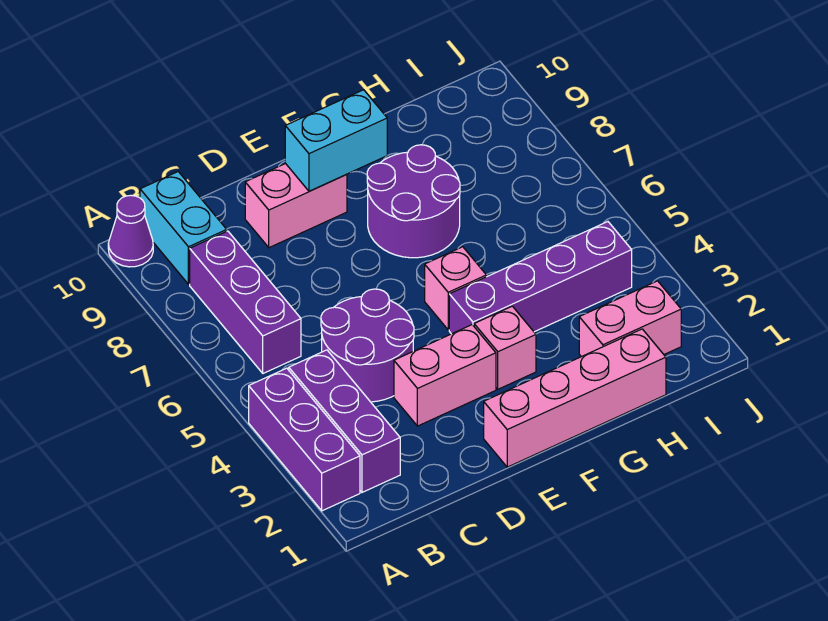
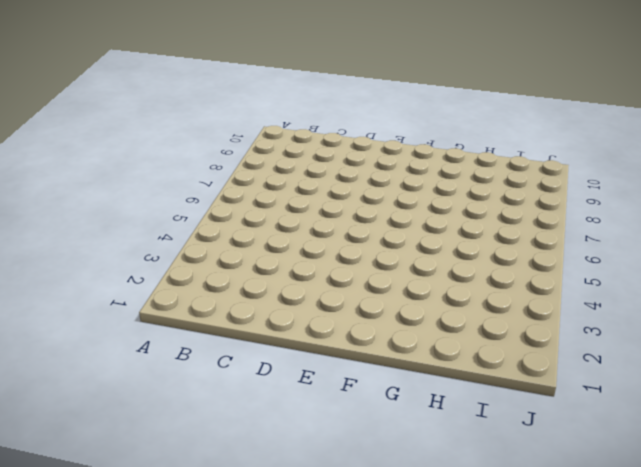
none -> purple brick A2:A4 level 1
none -> purple cone A10 level 1
none -> purple brick B2:B4 level 1

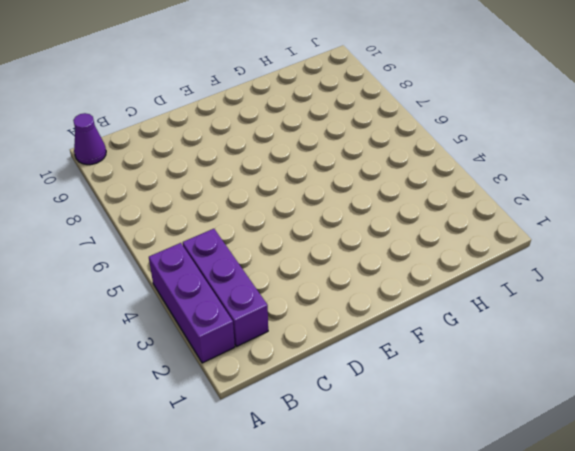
none -> purple brick B6:B8 level 1
none -> cyan brick B9:B10 level 1
none -> purple round brick C4:D5 level 1

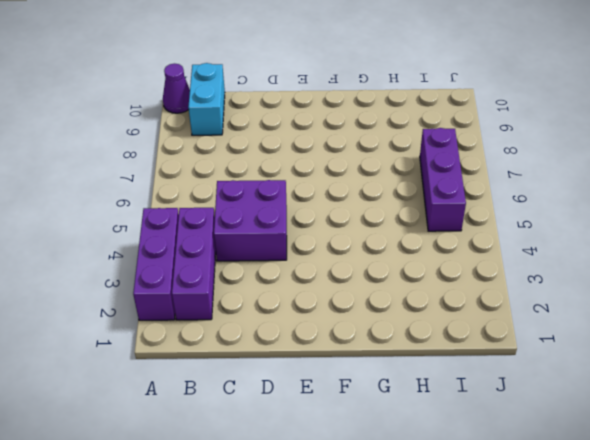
purple brick C4:D5 level 1 -> purple round brick C4:D5 level 1
purple brick I5:I7 level 1 -> purple brick B6:B8 level 1
none -> pink brick D3:E3 level 1
none -> pink brick D9:E9 level 1
none -> pink brick E1:H1 level 1

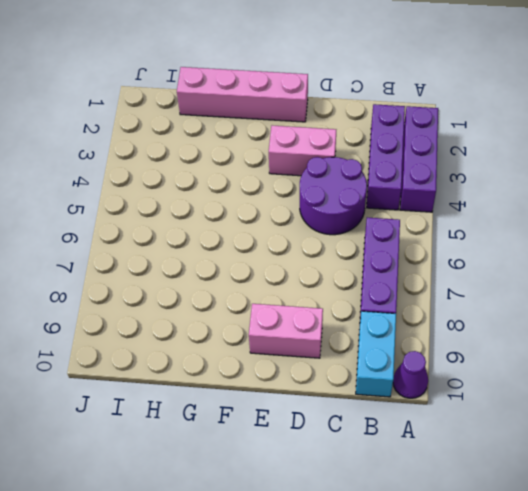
none -> pink brick F3 level 1
none -> purple brick F4:I4 level 1
none -> pink brick F5 level 1

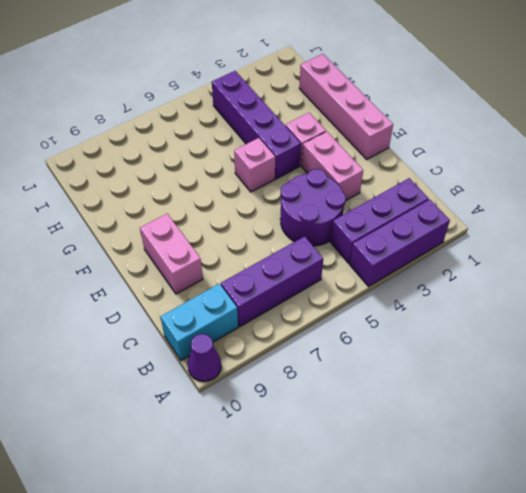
none -> purple round brick F7:G8 level 1
none -> pink brick H2:I2 level 1
none -> cyan brick E9:F9 level 2

